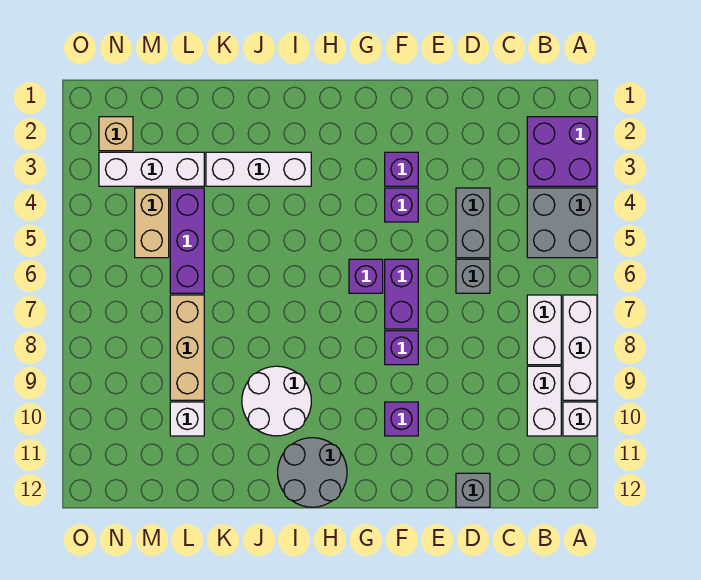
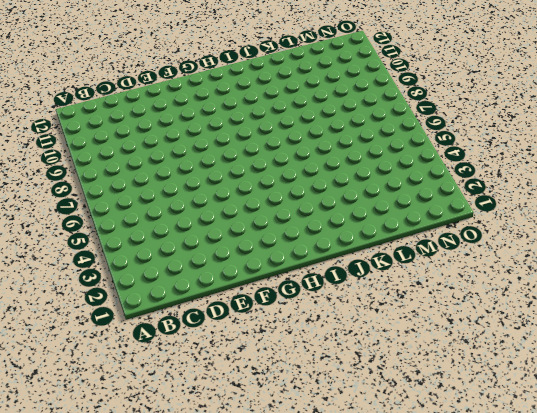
none -> purple brick A2:B3 level 1
none -> grey brick A4:B5 level 1
none -> white brick A7:A9 level 1

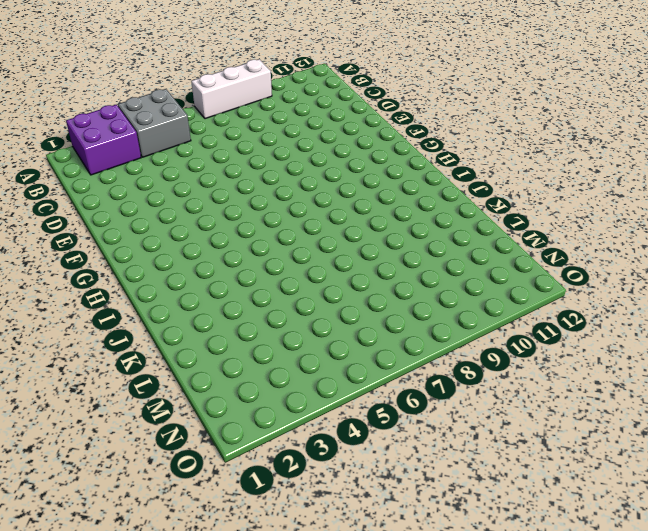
none -> white brick A10 level 1
none -> white brick B7:B8 level 1
none -> white brick B9:B10 level 1

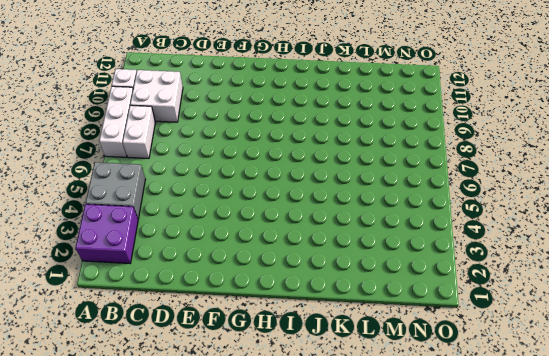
white brick B9:C10 level 1 -> white brick B9:B10 level 1
none -> grey brick D4:D5 level 1
none -> grey brick D6 level 1
none -> grey brick D12 level 1

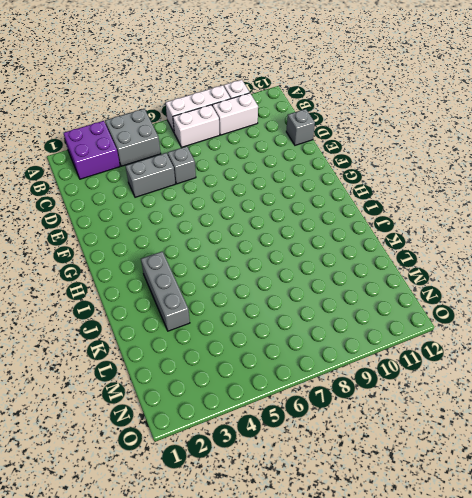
grey brick I3:K3 level 1 -> white brick I3:K3 level 1
none -> purple brick F3 level 1
none -> purple brick F4 level 1
none -> purple brick F6:F7 level 1

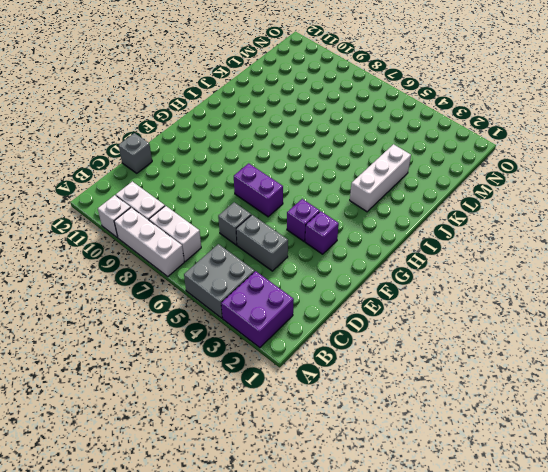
none -> purple brick F8 level 1
none -> purple brick F10 level 1
none -> purple brick G6 level 1

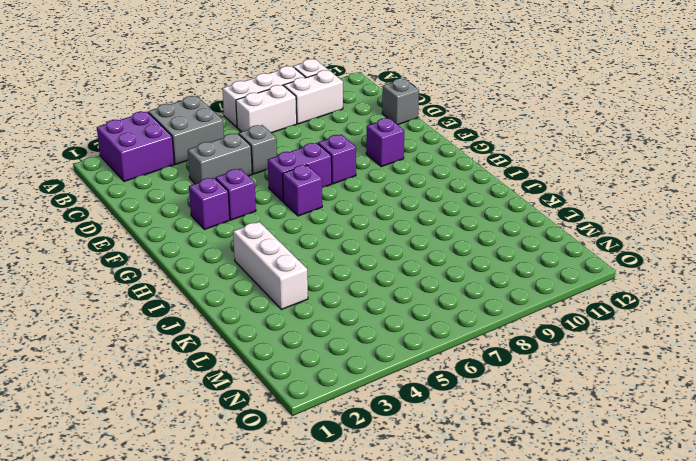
none -> grey round brick H11:I12 level 1
none -> white round brick I9:J10 level 1
none -> white brick L3:N3 level 1

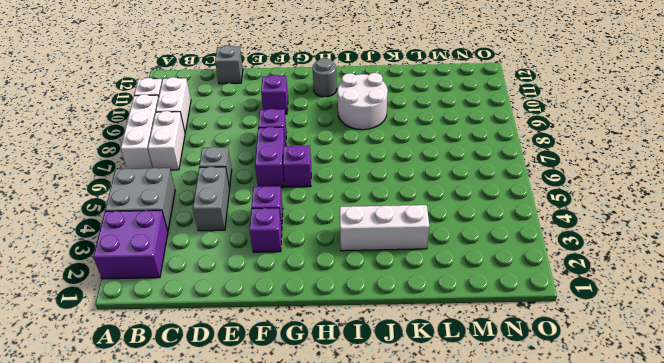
grey round brick H11 level 1 -> grey round brick H11:I12 level 1
none -> white brick L3:N3 level 1
none -> purple brick L4:L6 level 1
none -> tan brick L7:L9 level 1

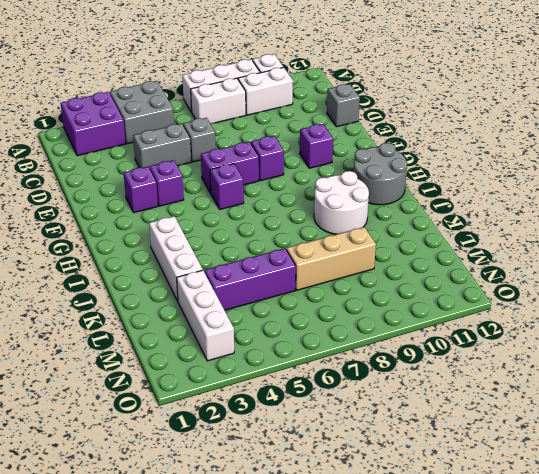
none -> white brick L10 level 1
none -> tan brick M4:M5 level 1
none -> tan brick N2 level 1

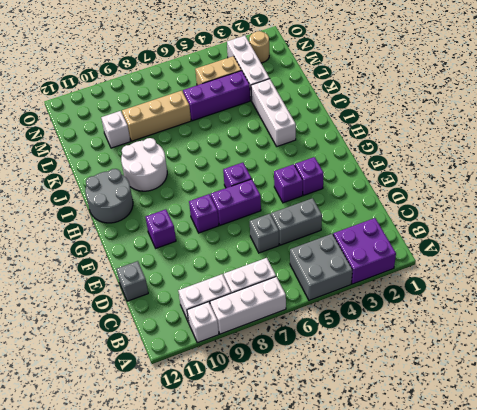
tan round brick N2 level 1 -> tan brick N2 level 1

